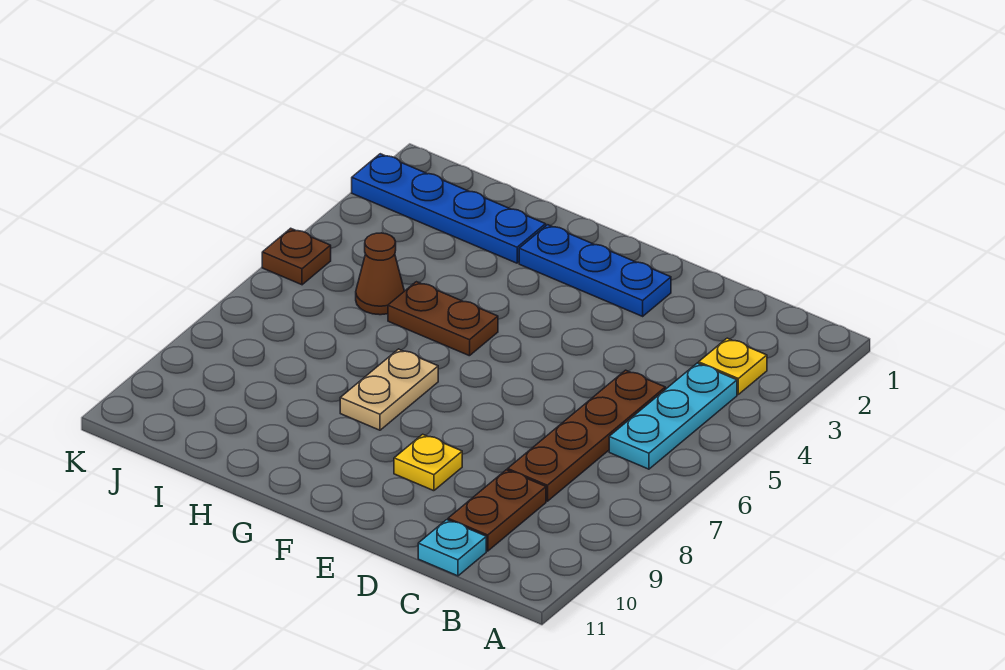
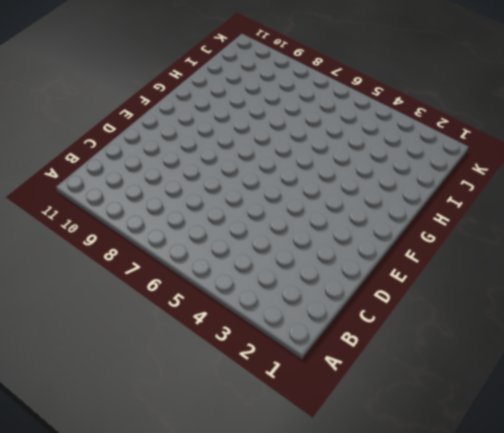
none -> yellow plate B3 level 1
none -> cyan plate B4:B6 level 1
none -> brown plate C5:C8 level 1

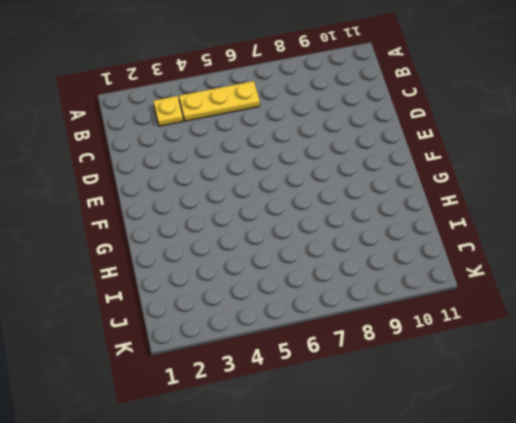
yellow plate B4:B6 level 1 -> cyan plate B4:B6 level 1
none -> brown plate C5:C8 level 1
none -> brown plate C9:C10 level 1
none -> cyan plate C11 level 1

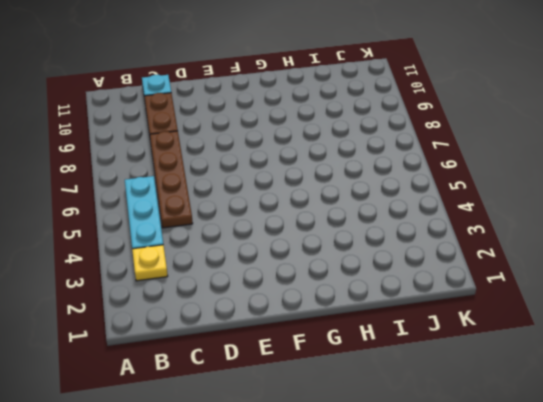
none -> blue plate E2:G2 level 1
none -> yellow plate E9 level 1
none -> brown plate G5:H5 level 1

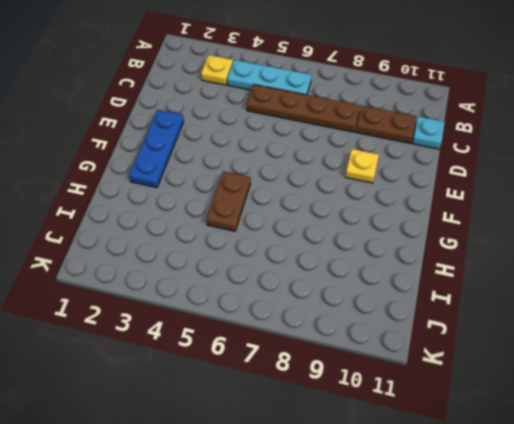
none -> tan plate G7:G8 level 1
none -> blue plate H2:K2 level 1
none -> brown cone I5 level 1

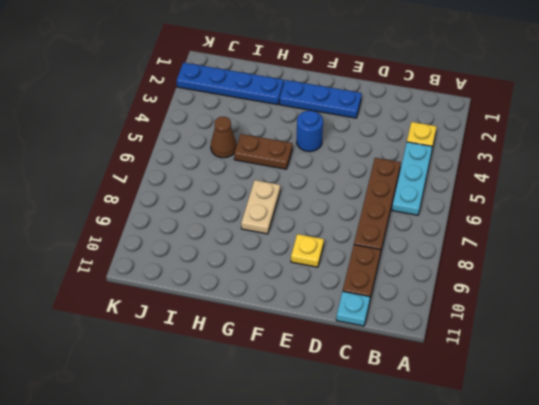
blue round brick F4 level 1 -> none
none -> brown plate K5 level 1

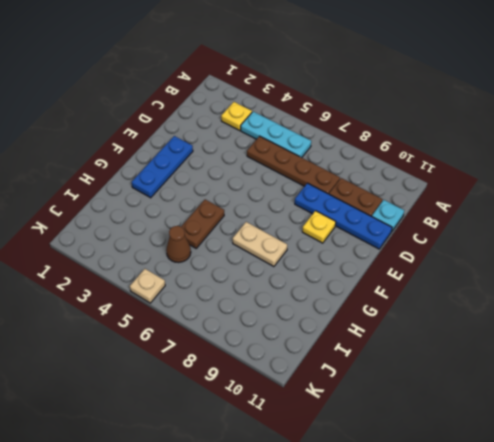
blue plate D8:D11 level 1 -> blue plate H2:K2 level 1
tan plate K5 level 1 -> brown plate K5 level 1

